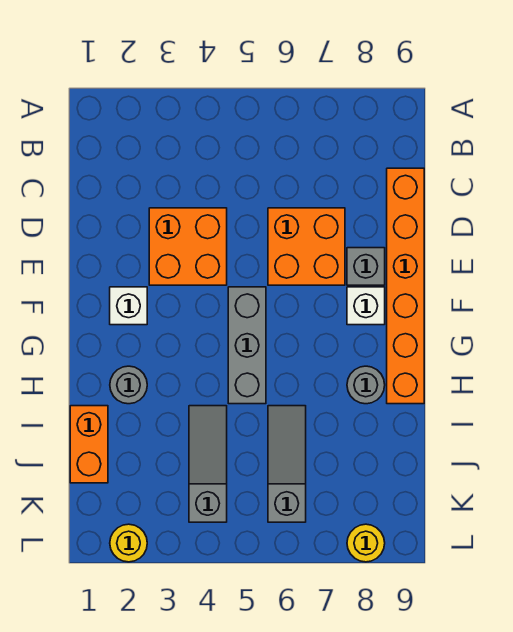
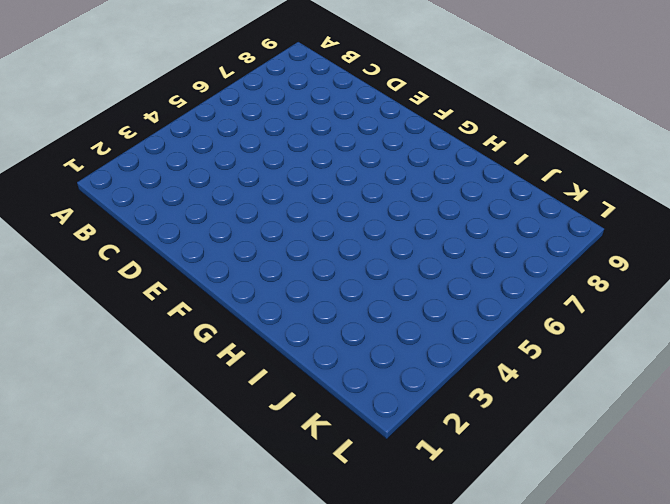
none -> orange brick C9:H9 level 1
none -> orange brick D3:E4 level 1
none -> orange brick D6:E7 level 1

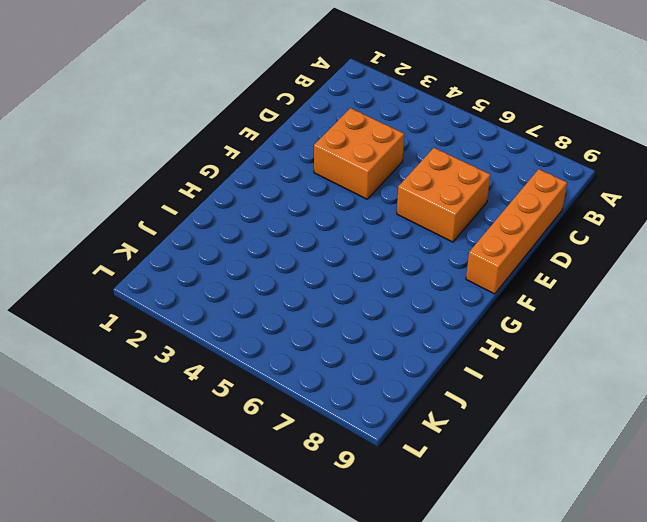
orange brick C9:F9 level 1 -> orange brick C9:H9 level 1
none -> grey brick E8 level 1
none -> white brick F2 level 1
none -> grey brick F5:H5 level 1

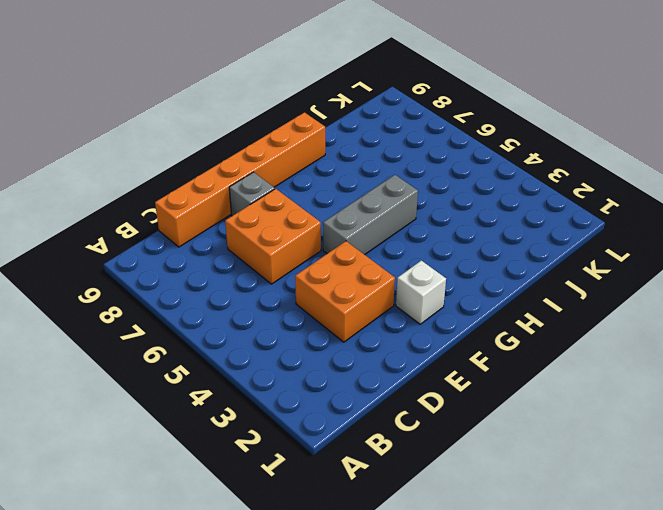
none -> white brick F8 level 1
none -> grey round brick H2 level 1
none -> grey round brick H8 level 1

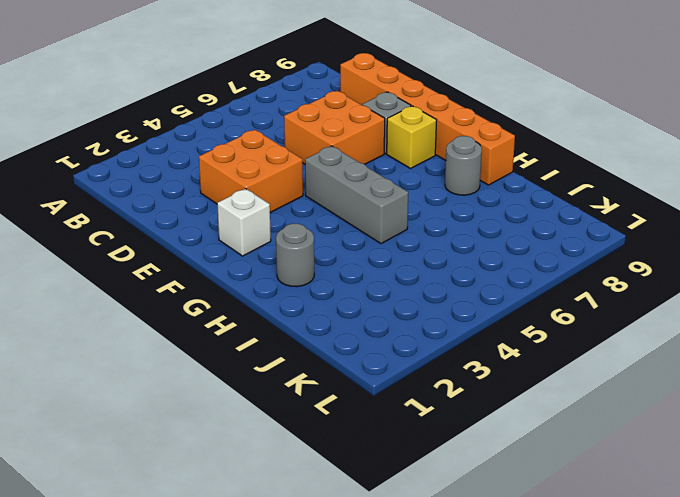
yellow brick F8 level 1 -> white brick F8 level 1
none -> orange brick I1:J1 level 1
none -> grey slope I4:K4 level 1 top K
none -> grey slope I6:K6 level 1 top K

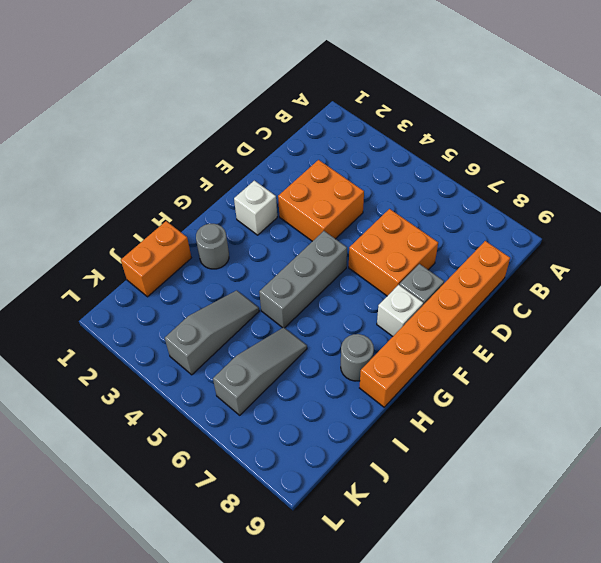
none -> yellow round brick L2 level 1
none -> yellow round brick L8 level 1

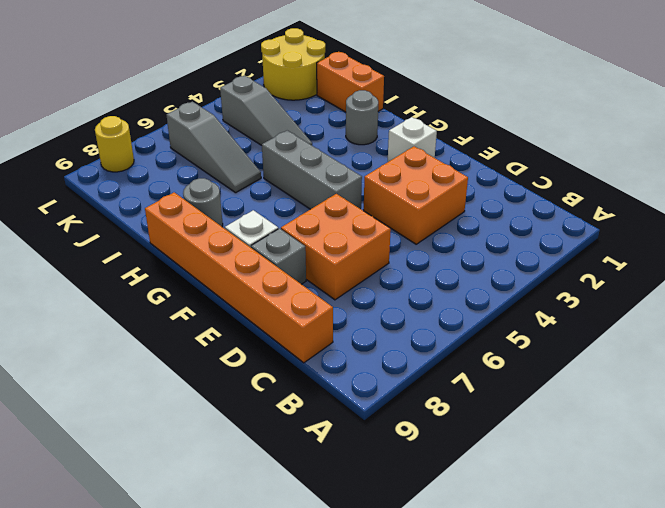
yellow round brick K1:L2 level 1 -> yellow round brick L2 level 1

